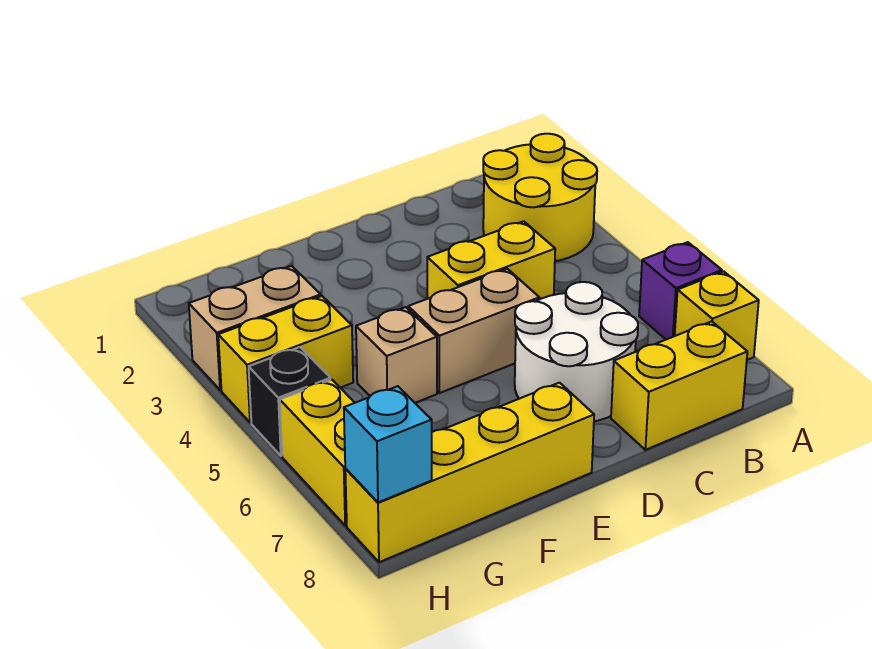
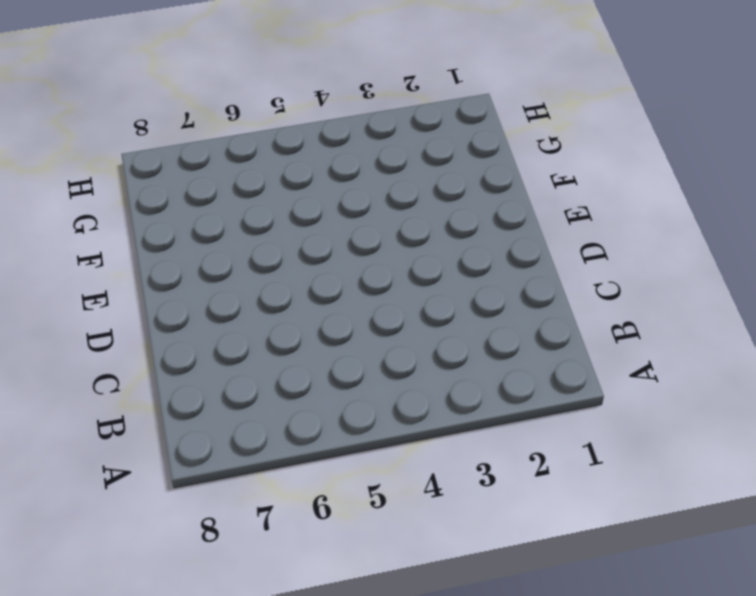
none -> yellow round brick A2:B3 level 1
none -> purple brick A6 level 1
none -> yellow brick A7 level 1

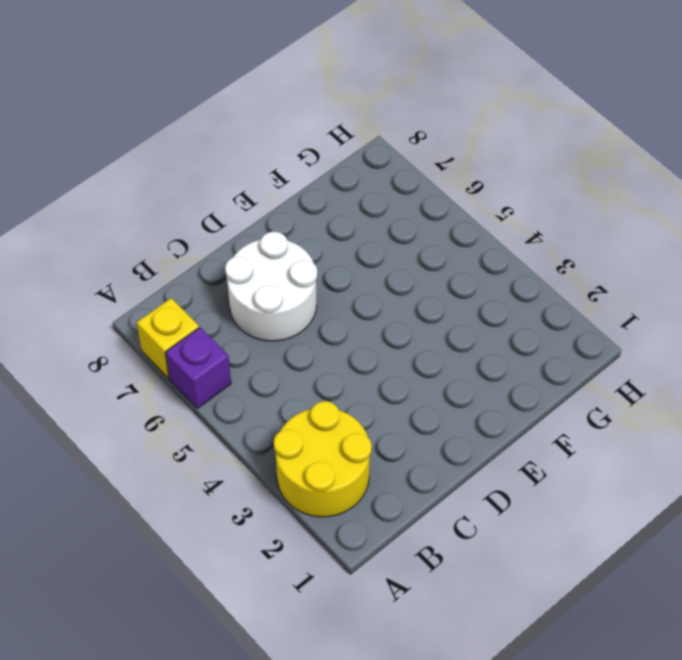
none -> yellow brick B8:C8 level 1
none -> yellow brick C4:D4 level 1
none -> tan brick D5:E5 level 1

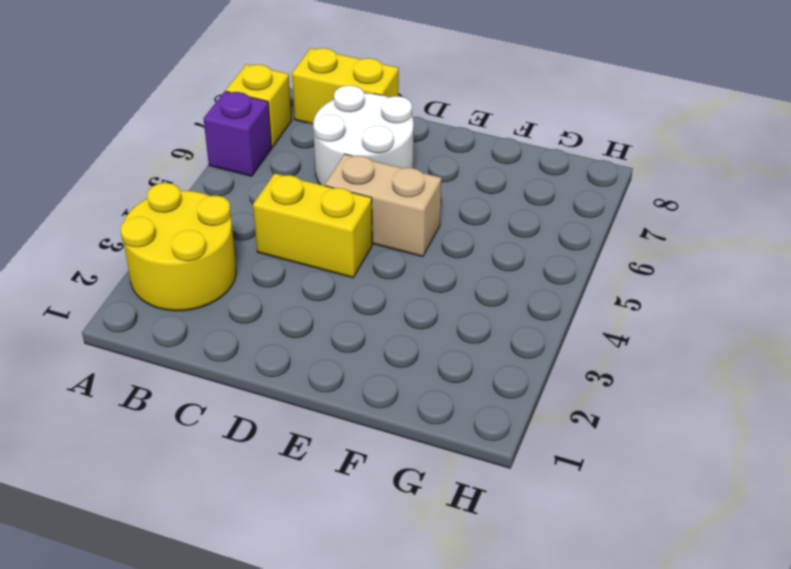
none -> yellow brick E8:H8 level 1
none -> tan brick F5 level 1
none -> tan brick G3:H3 level 1

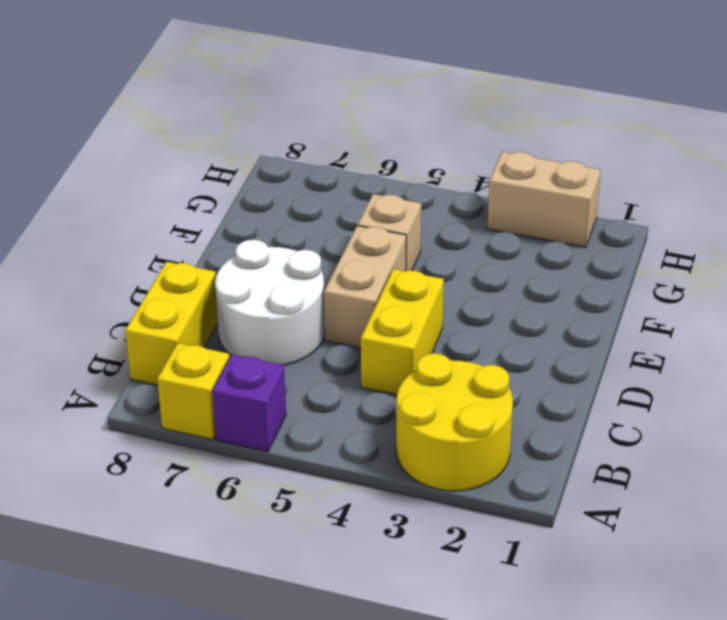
tan brick H2:H3 level 1 -> tan brick G3:H3 level 1
none -> yellow brick E8:H8 level 1
none -> yellow brick G4:H4 level 1
none -> black brick H5 level 1

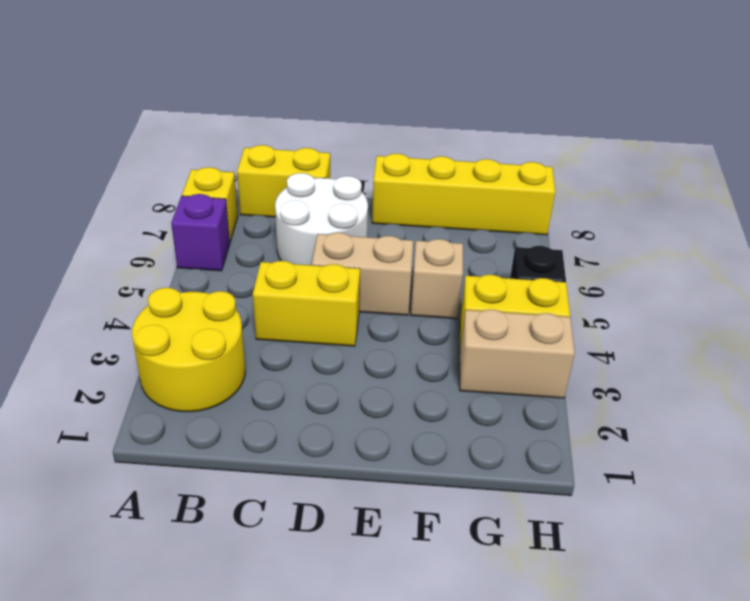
none -> yellow brick H6:H7 level 1
none -> cyan brick H8 level 2

